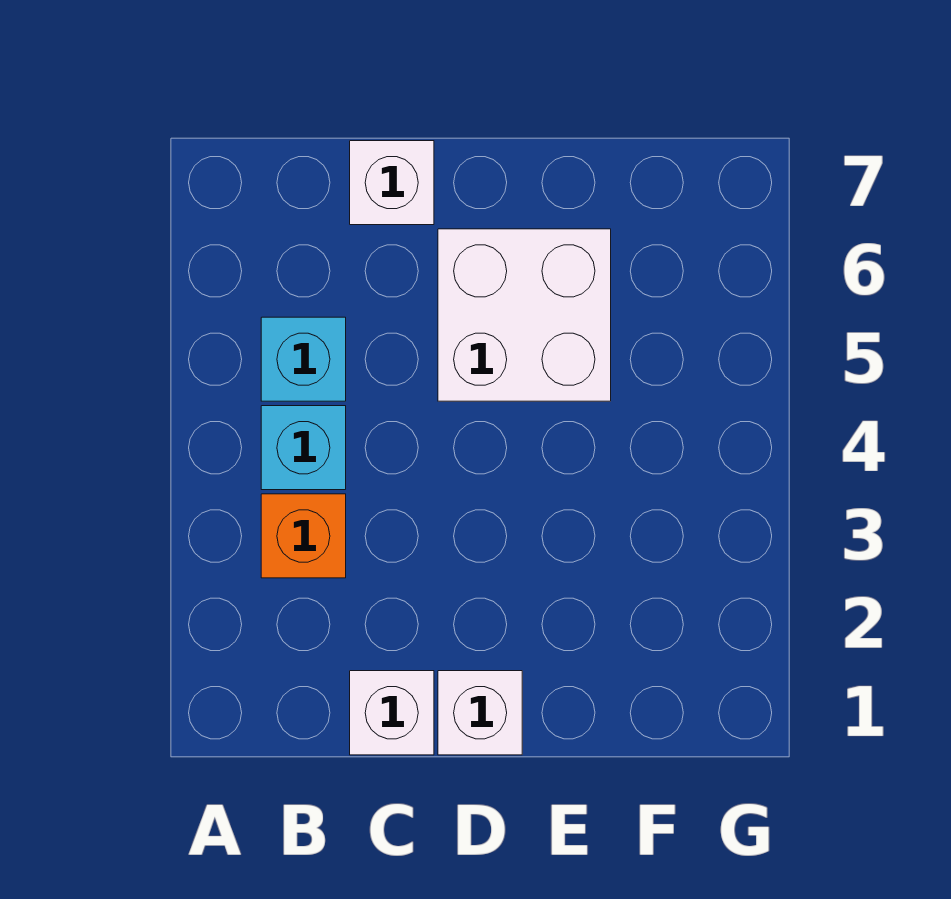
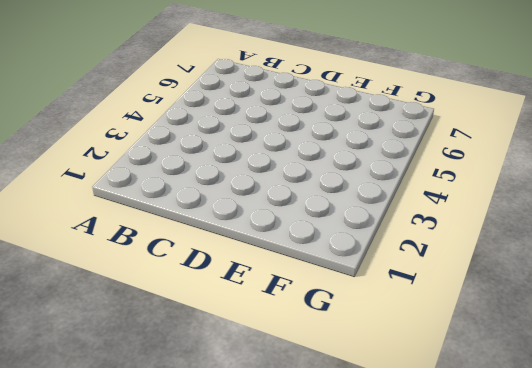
none -> orange brick B3 level 1
none -> cyan brick B4 level 1

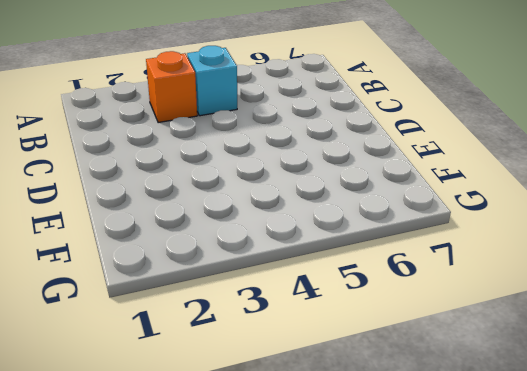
none -> cyan brick B5 level 1
none -> white brick C1 level 1

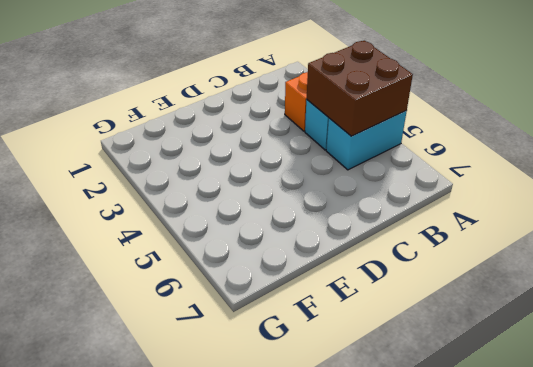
brown brick A4:B5 level 2 -> none
cyan brick A5:B5 level 1 -> cyan brick B5 level 1
none -> white brick C1 level 1
none -> white brick C7 level 1

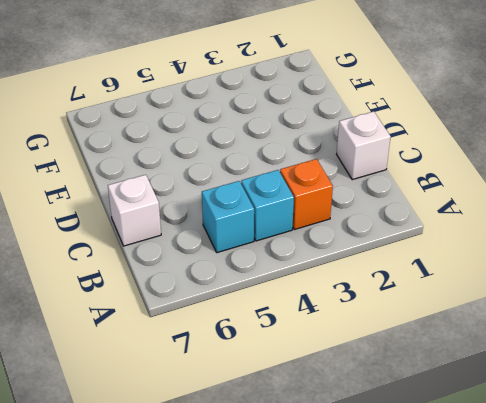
none -> white brick D1 level 1
none -> white brick D5:E6 level 1

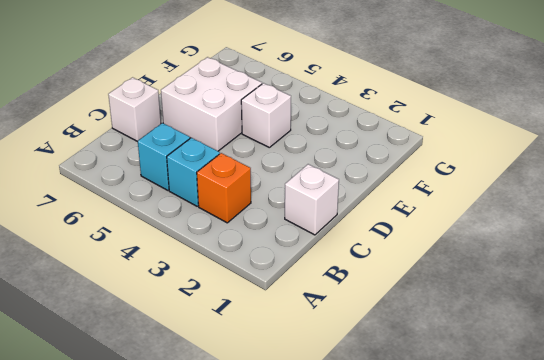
white brick E4 level 1 -> white brick D1 level 1

